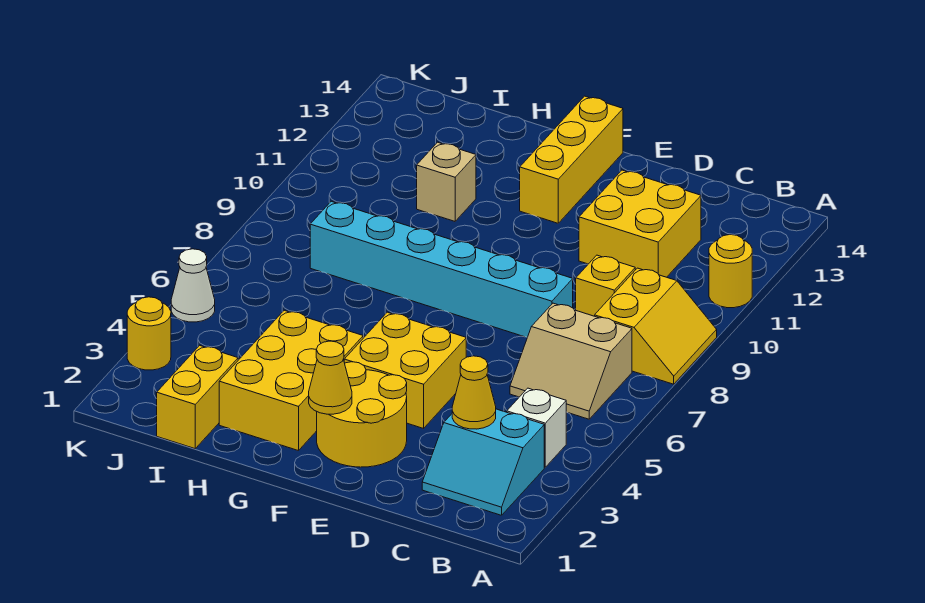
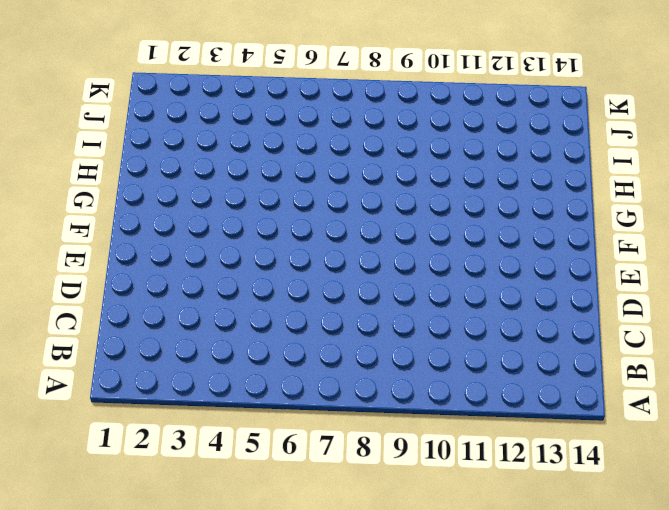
none -> yellow slope A8:B9 level 1 top B
none -> yellow round brick A11 level 1
none -> cyan slope B2:C3 level 1 top 3

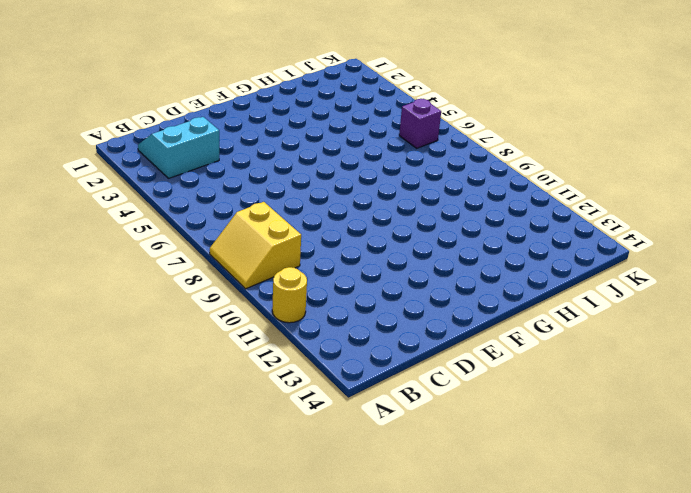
purple brick J6 level 1 -> none
none -> white brick B4 level 1
none -> tan slope B6:C7 level 1 top 7
none -> yellow brick C9 level 1

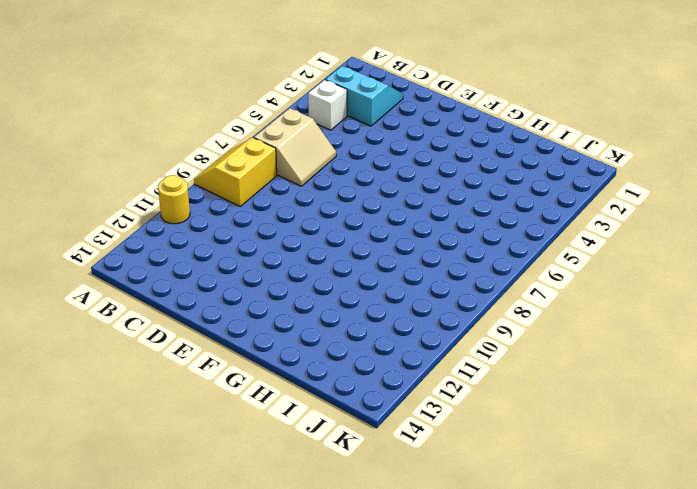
tan slope B6:C7 level 1 top B -> tan slope B6:C7 level 1 top 7
none -> yellow brick C9 level 1
none -> yellow brick C11:D12 level 1
none -> cyan brick D8:I8 level 1

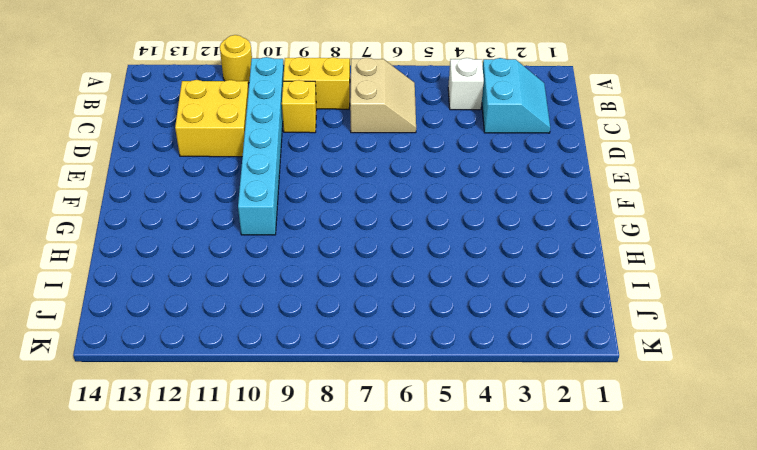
cyan brick B10:G10 level 1 -> cyan brick D8:I8 level 1
none -> yellow round brick E2:F3 level 1
none -> yellow brick E4:F5 level 1
none -> yellow brick F12:F14 level 1

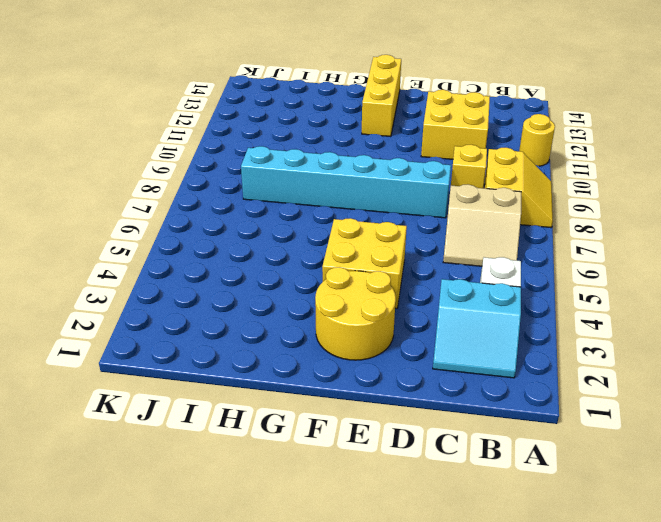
none -> yellow brick G2:H4 level 1
none -> tan brick H11 level 1
none -> yellow brick I1:I2 level 1

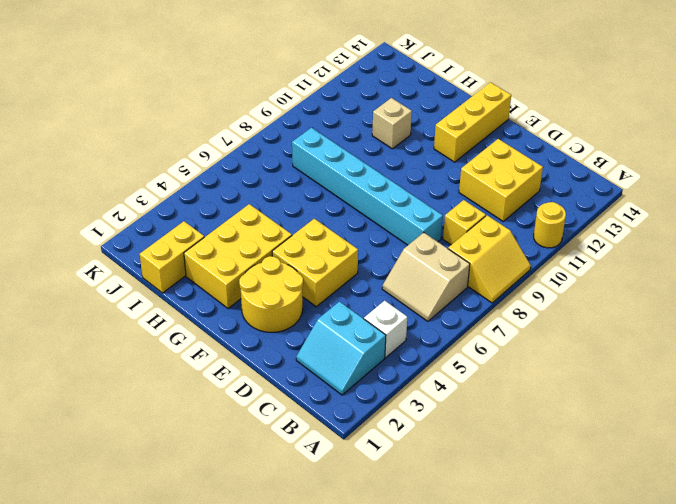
none -> yellow round brick K3 level 1
none -> white cone K5 level 1
none -> yellow cone C3 level 2

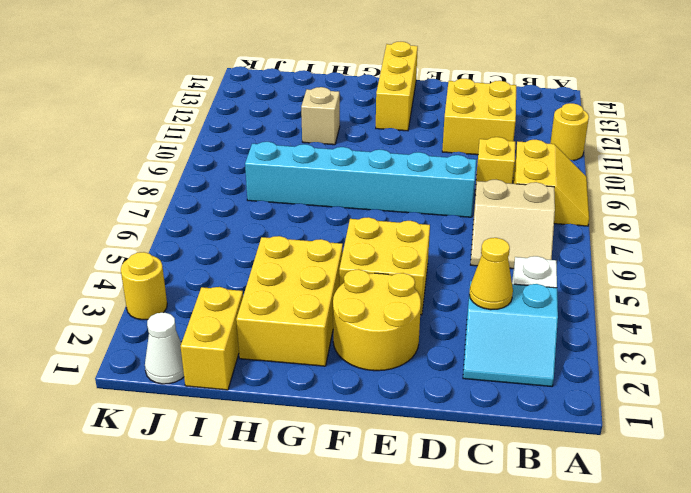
white cone J1 level 1 -> white cone K5 level 1
none -> yellow cone F2 level 2

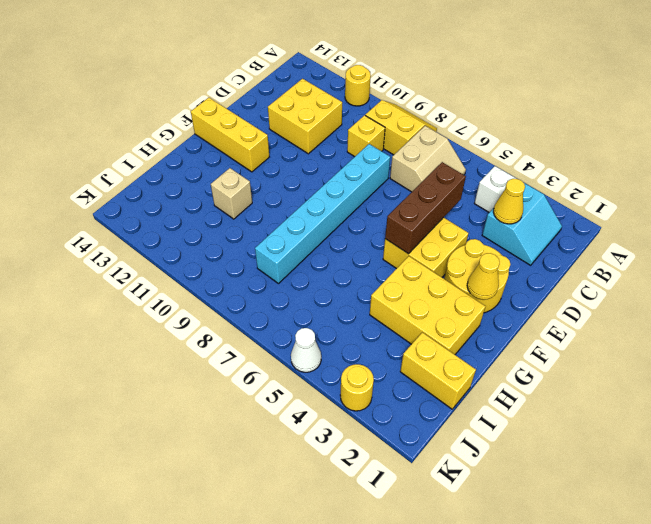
brown brick D5:F5 level 2 -> none

